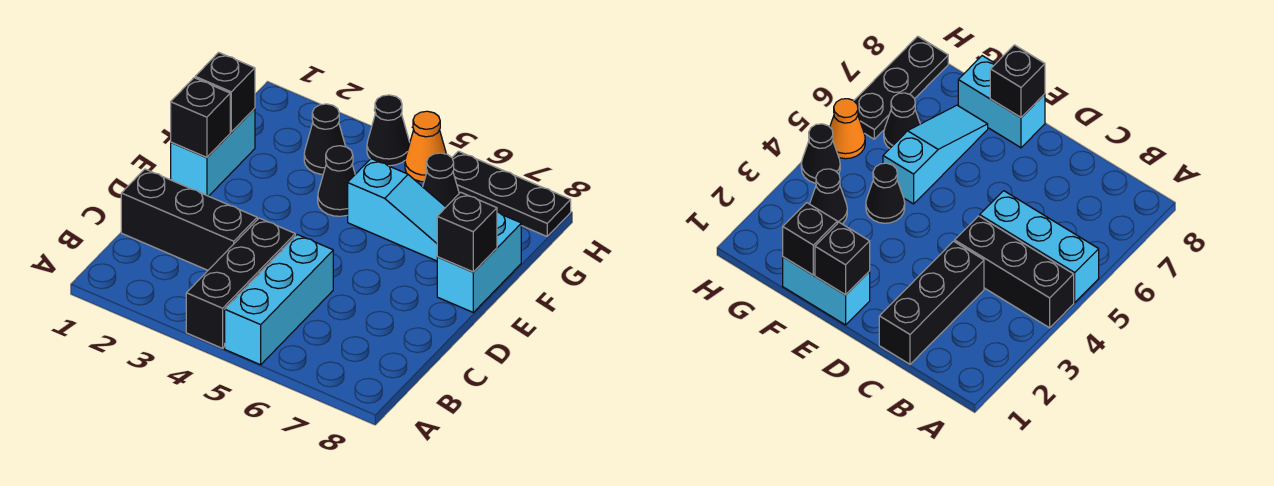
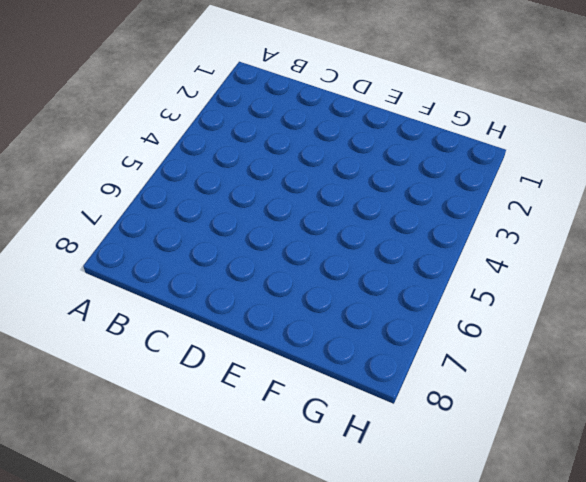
none -> black brick A4:C4 level 1
none -> cyan brick A5:C5 level 1
none -> black brick C1:C3 level 1

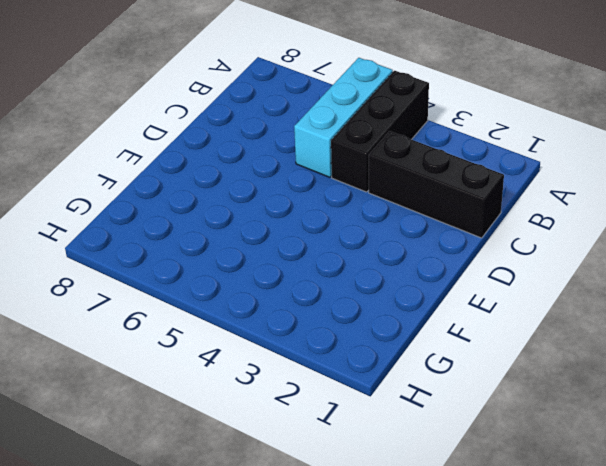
none -> cyan brick E1:F1 level 1
none -> cyan brick E8:F8 level 1
none -> black cone F4 level 1

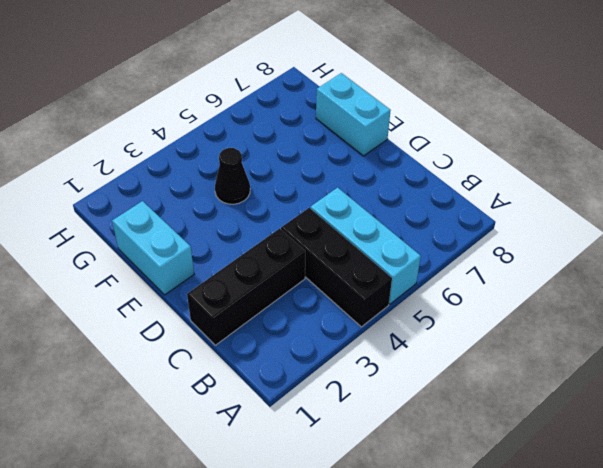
none -> cyan slope F5:F7 level 1 top 5
none -> black cone G3 level 1
none -> black cone G6 level 1

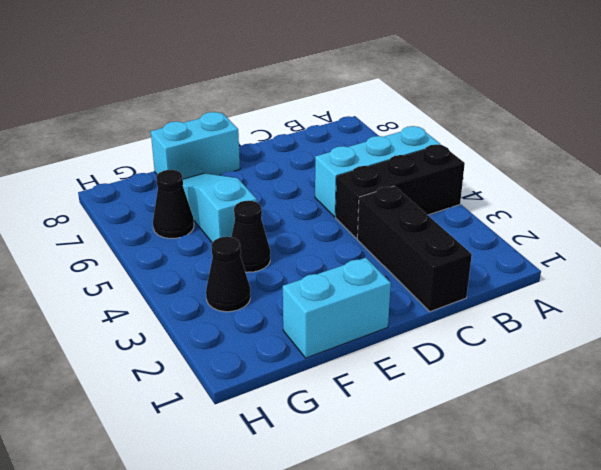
none -> black cone H4 level 1
none -> orange cone H5 level 1
none -> black plate H6:H8 level 1

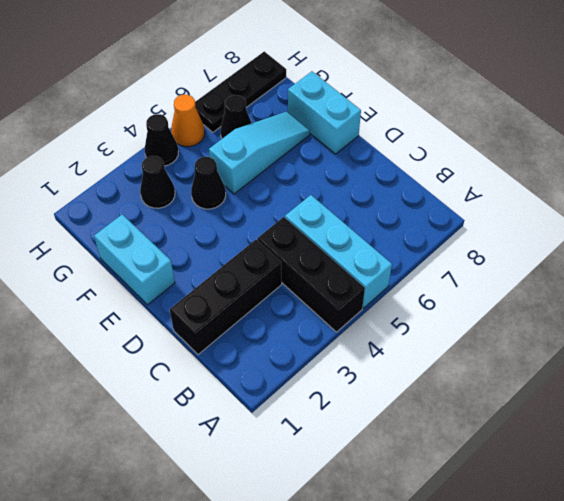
none -> black brick E1 level 2
none -> black brick E8 level 2
none -> black brick F1 level 2

